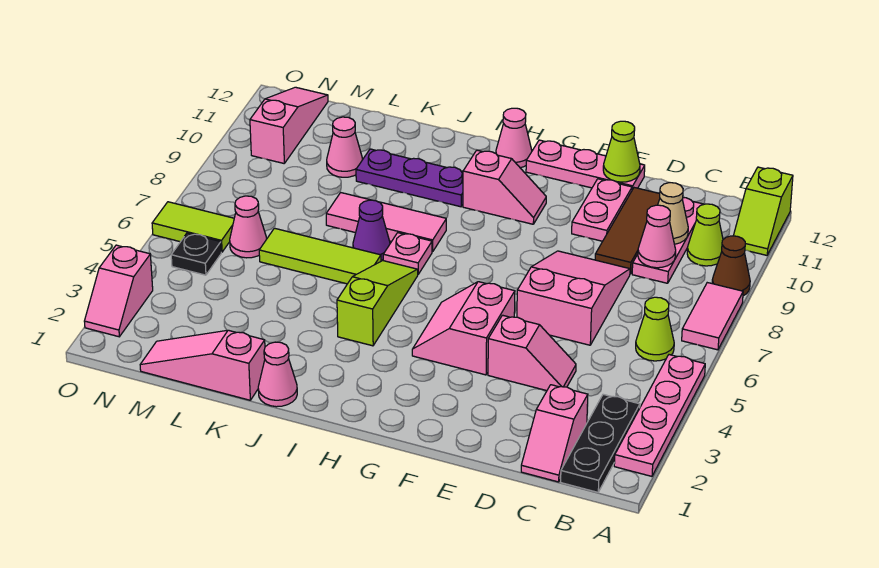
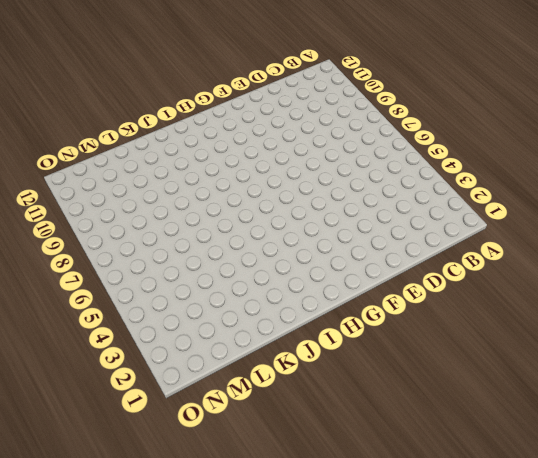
none -> pink plate A2:A5 level 1
none -> pink tile A7:A8 level 1
none -> brown cone A9 level 1
none -> lime slope A11:A12 level 1 top 12

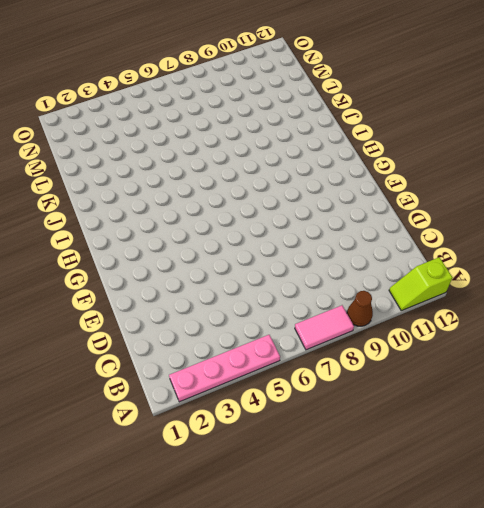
none -> black plate B1:B3 level 1
none -> lime cone B6 level 1
none -> lime cone B10 level 1
none -> pink slope C1:C2 level 1 top 2

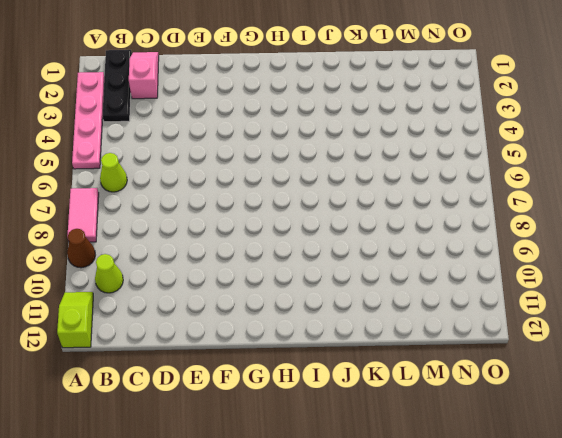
none -> pink plate C9:C11 level 1
none -> pink slope D4:E4 level 1 top E
none -> pink slope D6:E8 level 1 top 6
none -> brown tile D9:D11 level 1

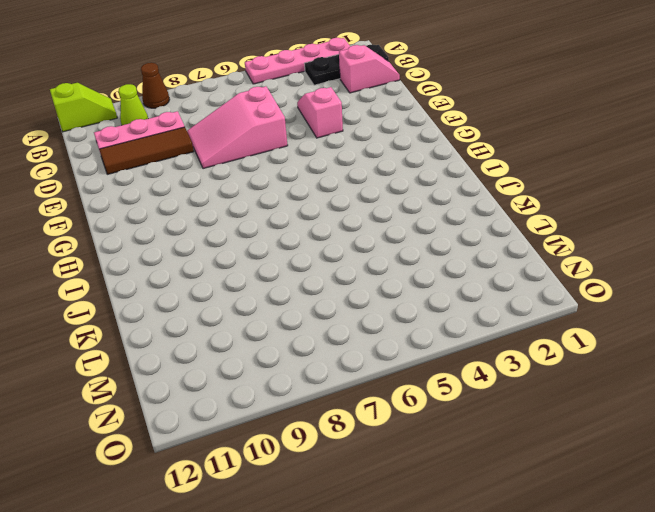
none -> pink tile A7:A8 level 1
none -> lime cone B6 level 1
none -> pink plate E10:E11 level 1
none -> pink plate E12:G12 level 1

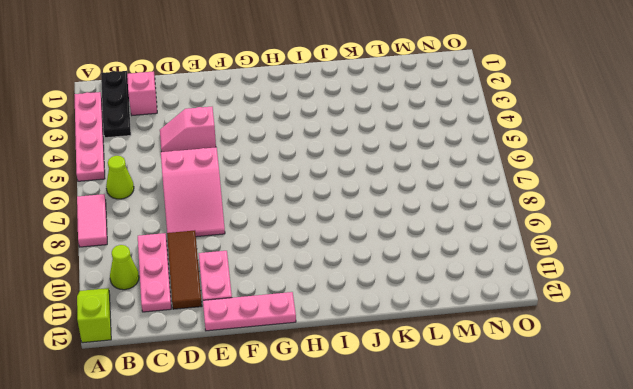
none -> brown cone A9 level 1
none -> pink slope F4:G5 level 1 top F
none -> pink slope G10:H10 level 1 top H
none -> pink cone H12 level 1

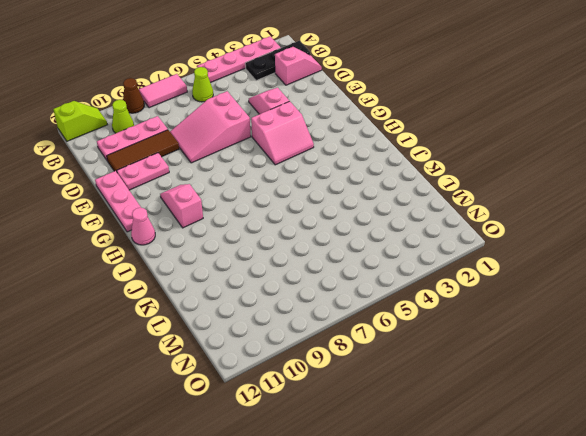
none -> lime slope I4:I6 level 1 top 4
none -> pink plate I7 level 1
none -> pink tile I8:K8 level 1
none -> purple plate I10:K10 level 1

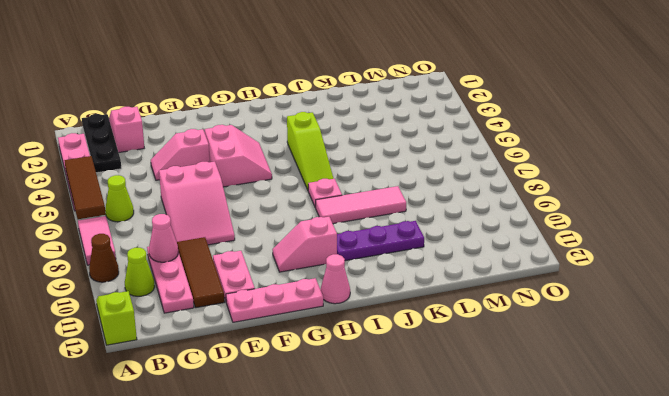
brown tile A4:A6 level 2 -> none
none -> pink cone J1 level 1
none -> lime tile J6:L6 level 1
none -> purple cone J7 level 1
none -> pink slope K1:M1 level 1 top K

